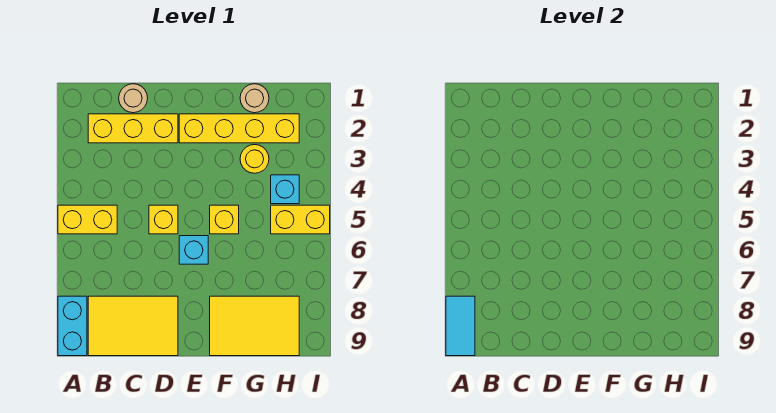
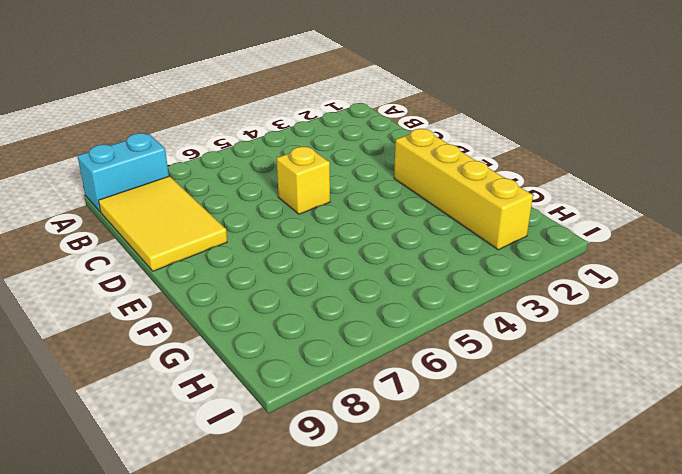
none -> yellow brick A5:B5 level 1
none -> yellow brick B2:D2 level 1
none -> tan round brick C1 level 1

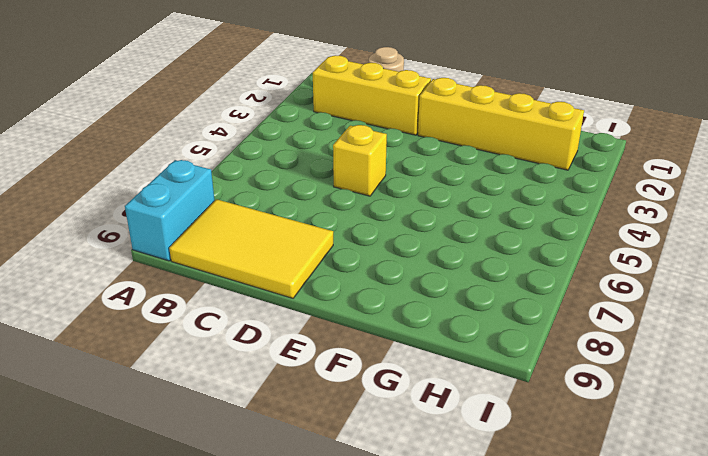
none -> yellow brick A5:B5 level 1
none -> cyan brick E6 level 1
none -> yellow brick F5 level 1

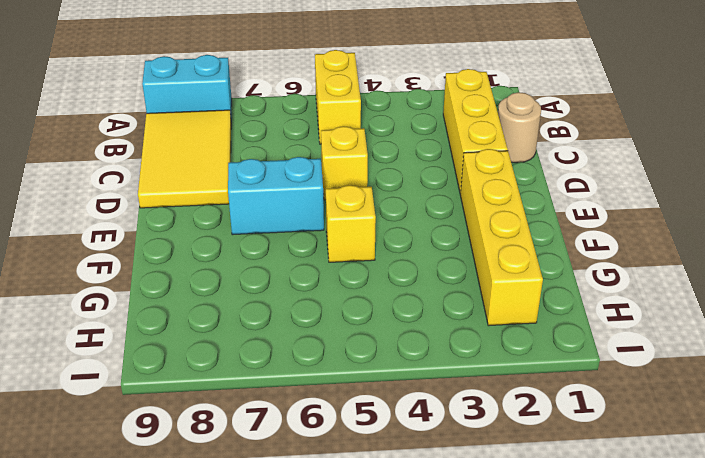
cyan brick E6:E7 level 1 -> cyan brick E6 level 1
none -> yellow tile F8:H9 level 1
none -> tan round brick G1 level 1
none -> yellow round brick G3 level 1

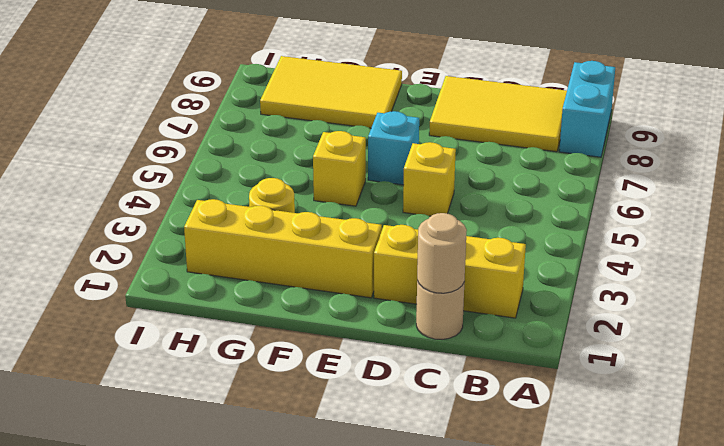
tan round brick C1 level 2 -> tan round brick G1 level 1
none -> yellow brick A5:B5 level 1
none -> cyan brick H4 level 1
none -> yellow brick H5:I5 level 1

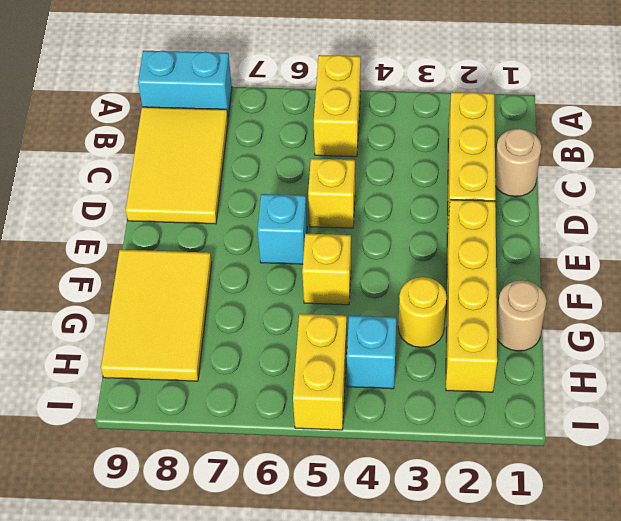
none -> cyan tile A8:A9 level 2

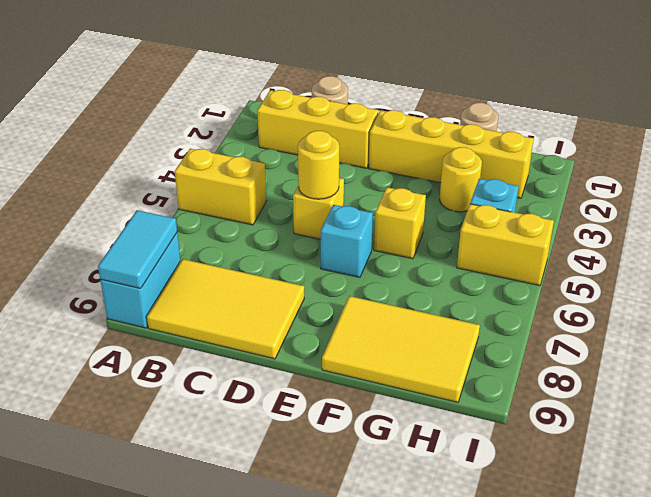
yellow round brick D5 level 2 -> none

